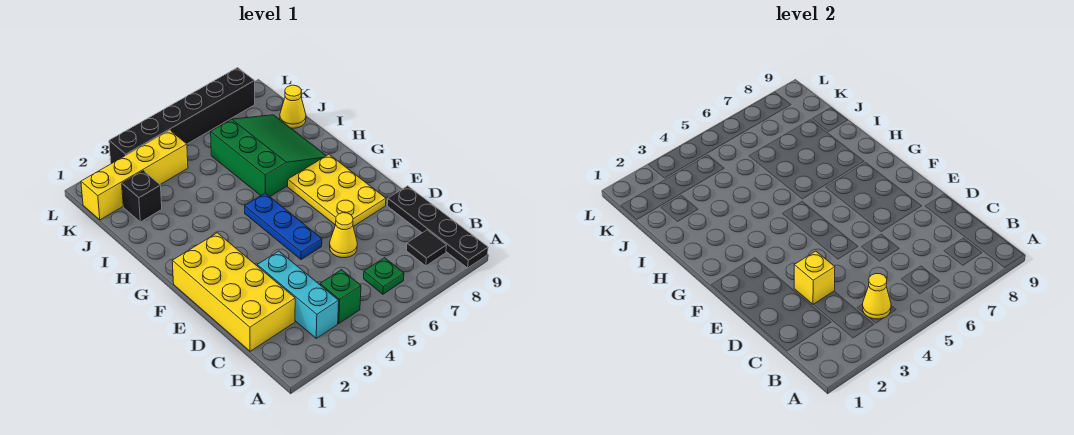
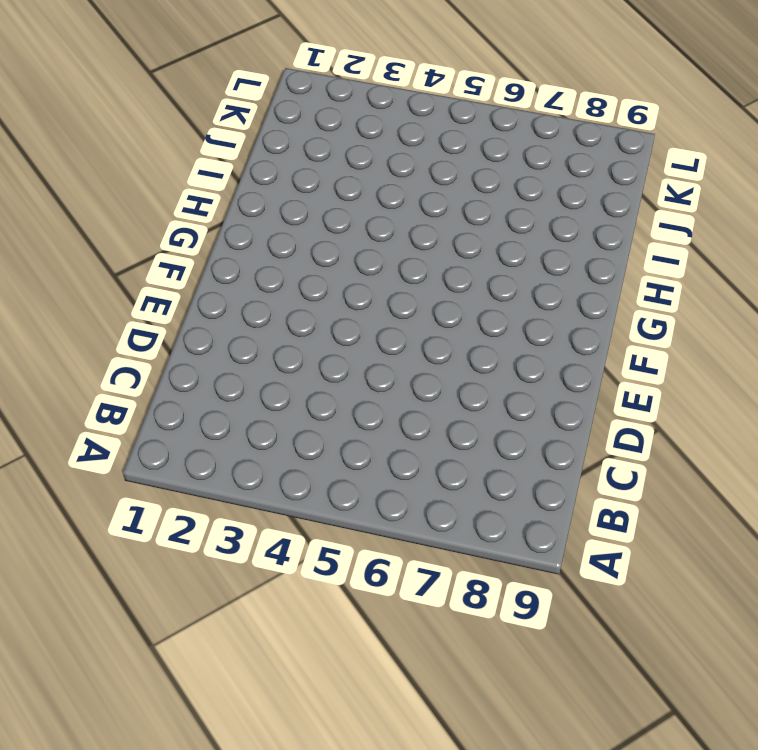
none -> black plate A9:D9 level 1
none -> cyan brick B3:D3 level 1
none -> green brick B4 level 1

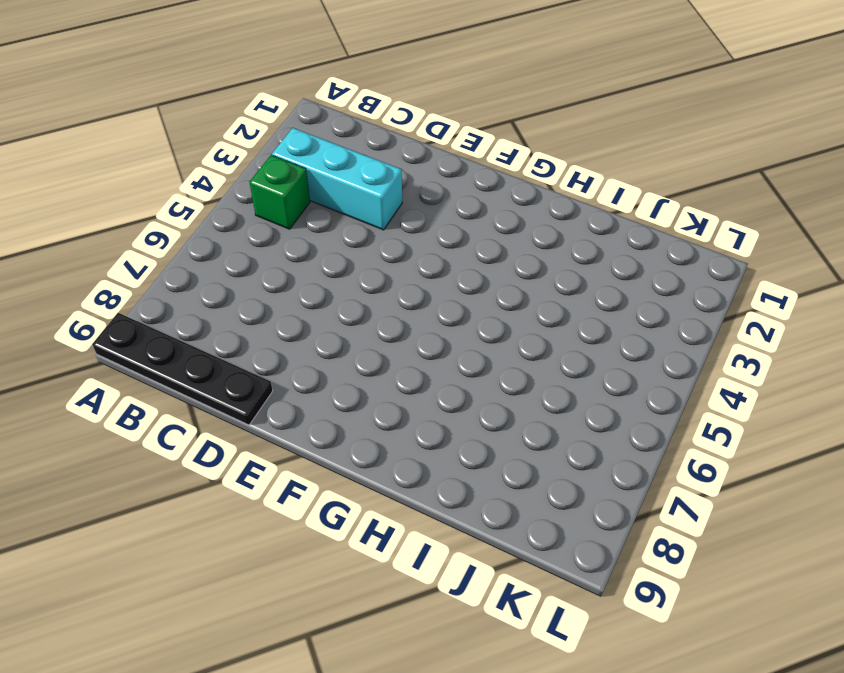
none -> green plate B6 level 1
none -> black tile B8 level 1
none -> yellow brick C1:F2 level 1

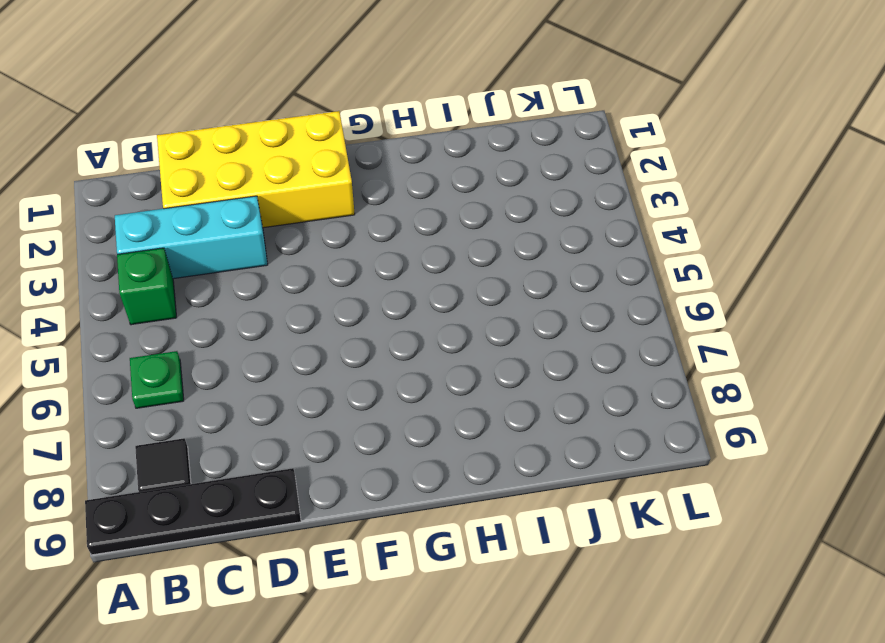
none -> yellow cone D6 level 1
none -> blue plate E5:G5 level 1
none -> yellow plate E7:G8 level 1

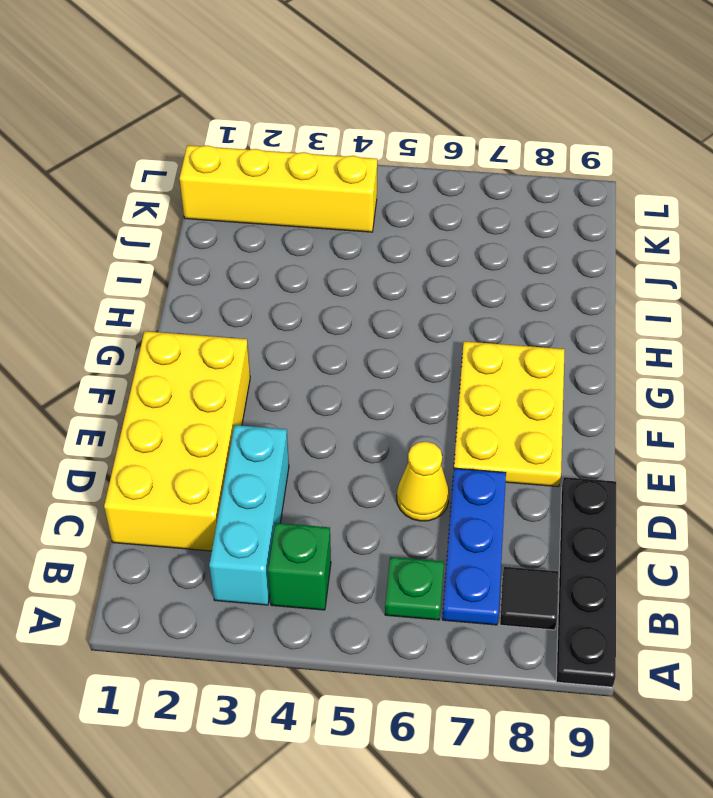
blue plate B7:D7 level 1 -> blue plate E5:G5 level 1
none -> green slope H6:J8 level 1 top 6
none -> black brick J2 level 1
none -> yellow cone J9 level 1

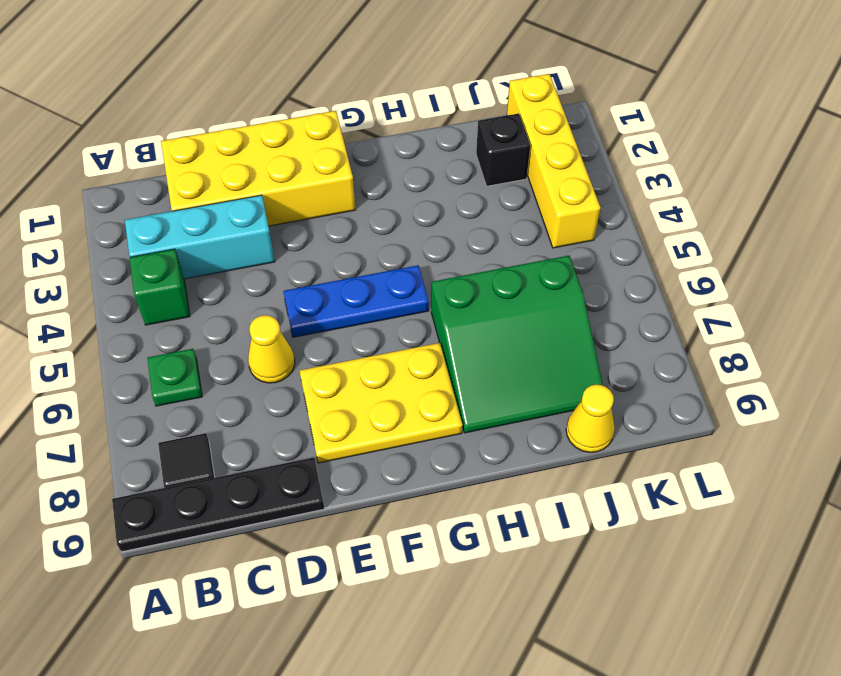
none -> black brick L3:L8 level 1
none -> yellow cone B4 level 2
none -> yellow brick D3 level 2

